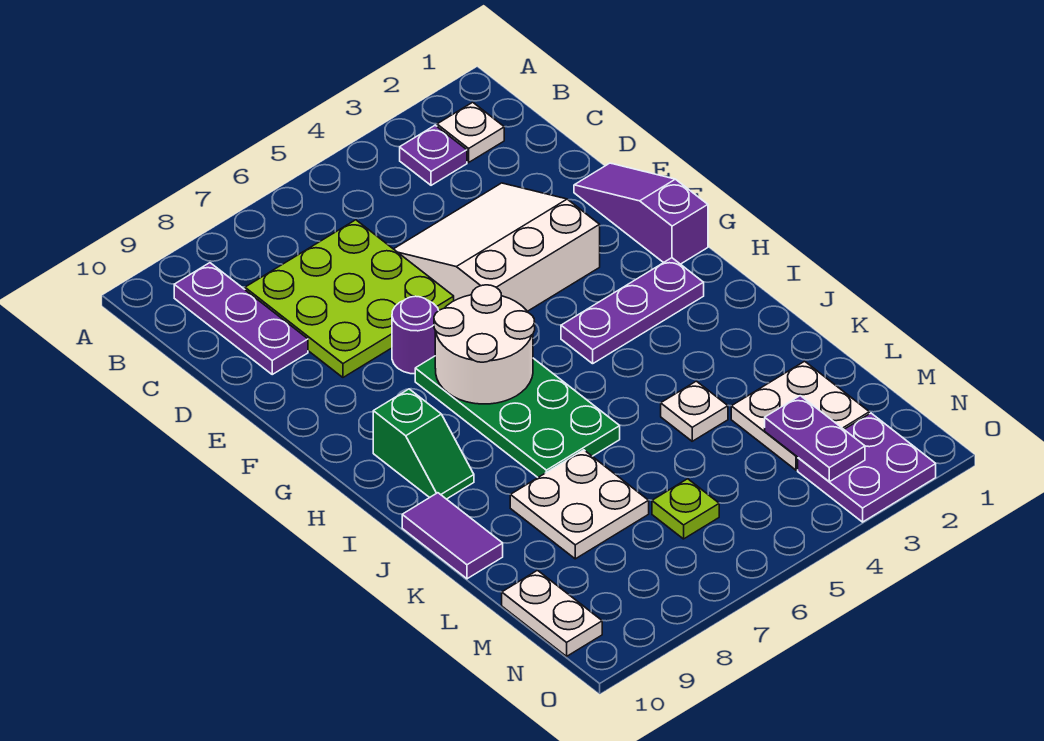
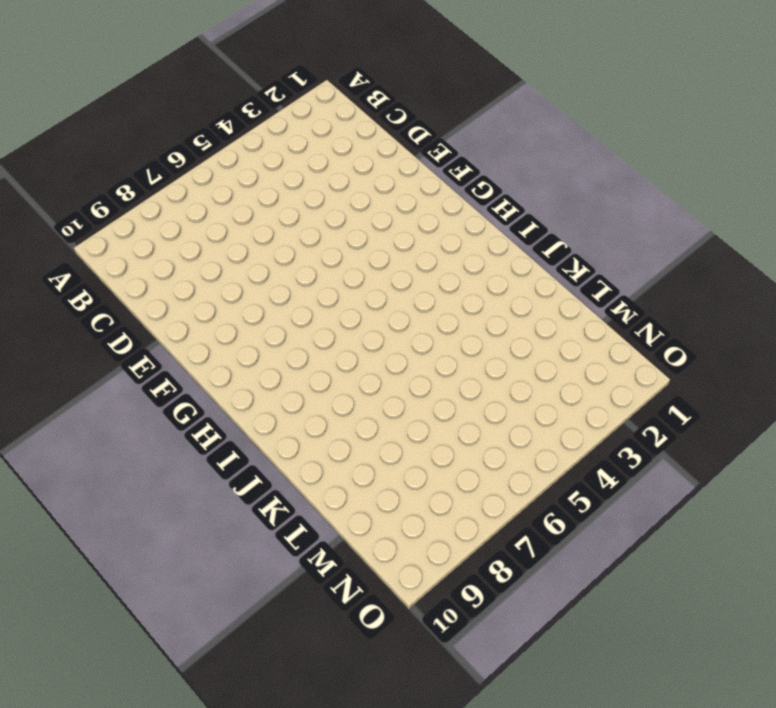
none -> white plate B2 level 1
none -> purple plate B3 level 1
none -> purple plate B9:D9 level 1

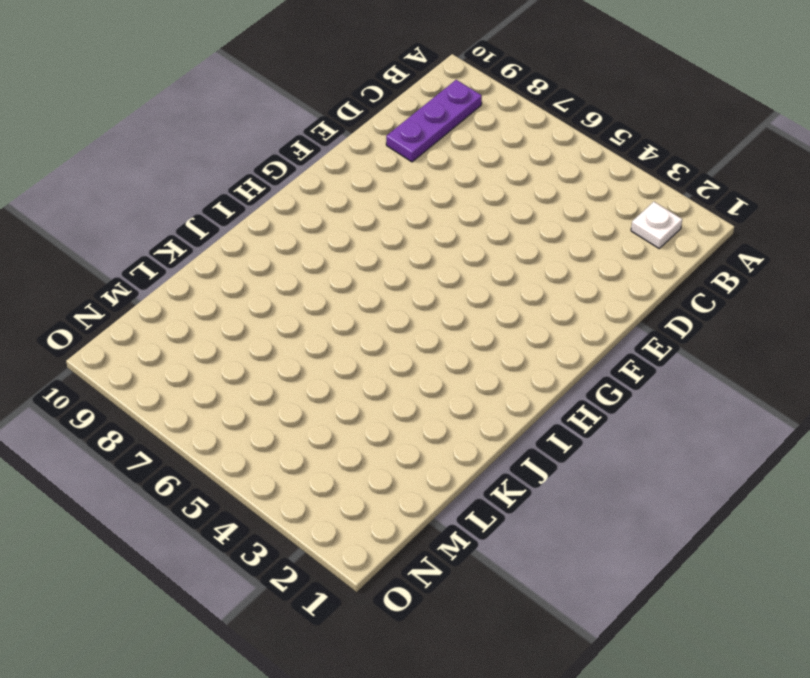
none -> purple plate B3 level 1
none -> lime plate C6:E8 level 1
none -> white slope D3:F5 level 1 top F

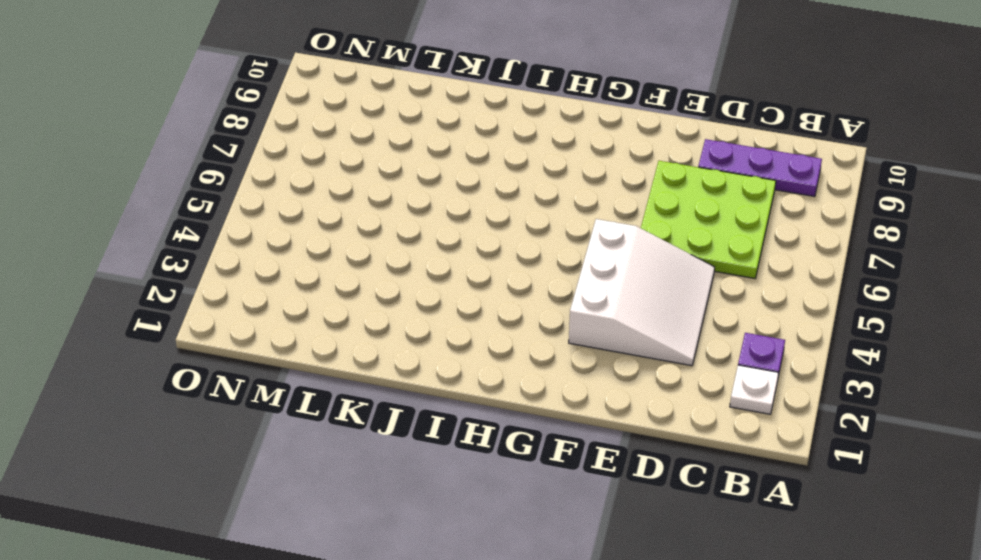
none -> purple slope E1:G1 level 1 top G
none -> purple round brick F7 level 1
none -> green plate G6:J7 level 1

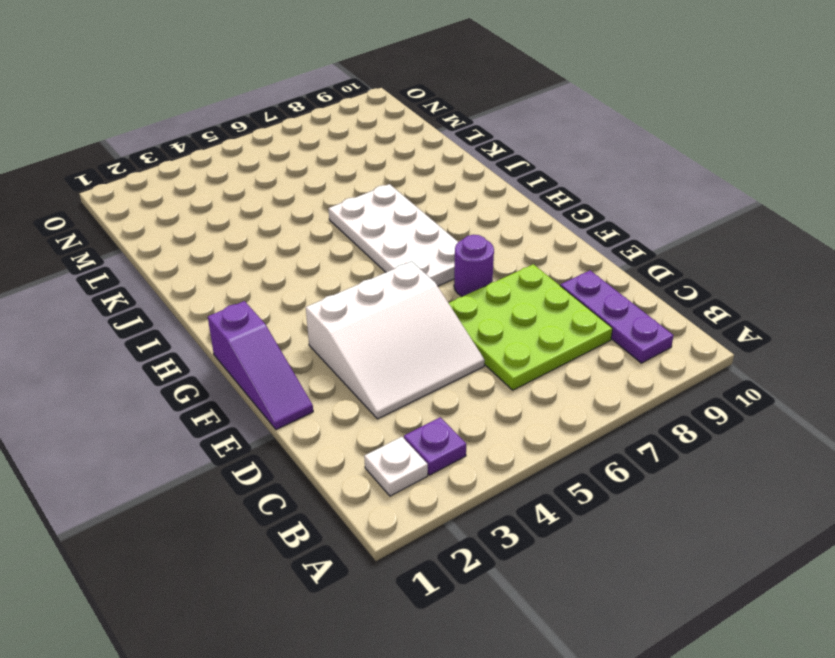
white plate G6:J7 level 1 -> green plate G6:J7 level 1
none -> purple plate H2:H4 level 1
none -> green slope H9:I9 level 1 top H
none -> purple tile J10:K10 level 1

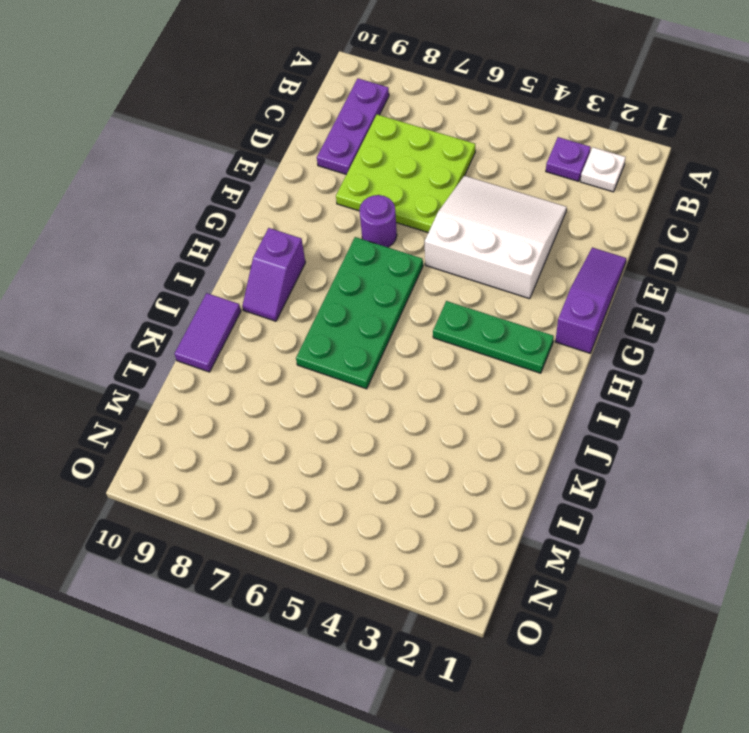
green plate H2:H4 level 1 -> purple plate H2:H4 level 1
purple slope H9:I9 level 1 top H -> green slope H9:I9 level 1 top H
none -> white plate K4 level 1
none -> white plate K7:L8 level 1
none -> white plate L2:M3 level 1

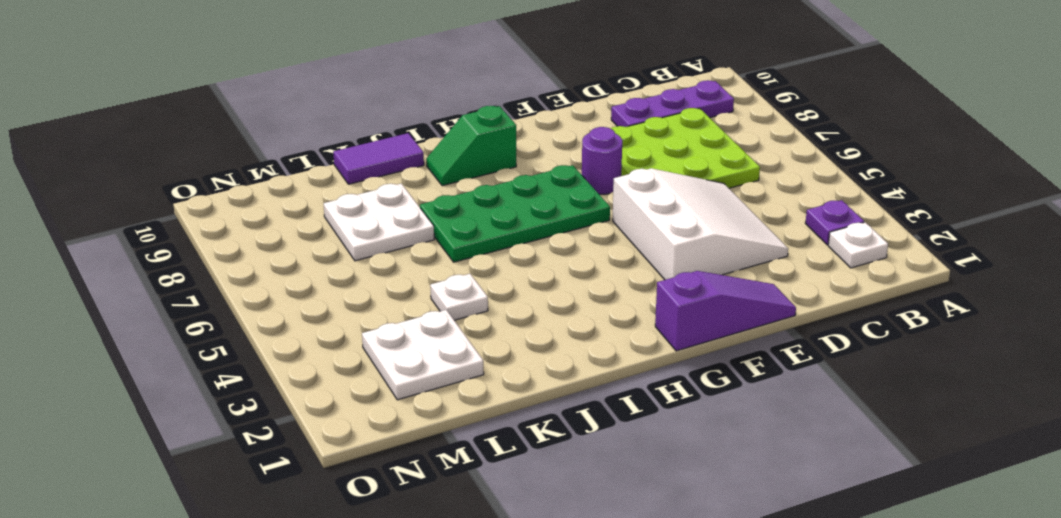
none -> purple plate H2:H4 level 1
none -> lime plate M6 level 1
none -> white plate M10:N10 level 1

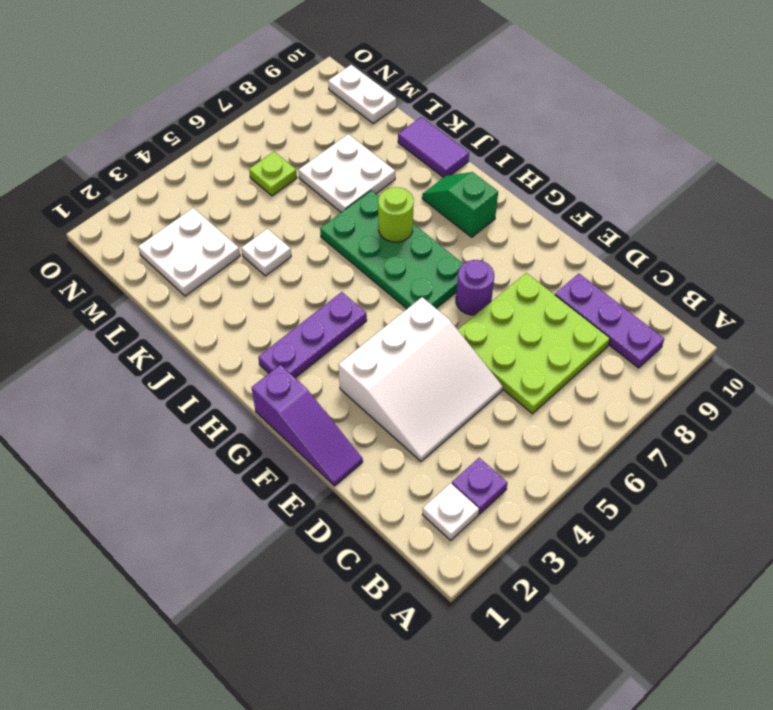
lime round brick I7 level 2 -> none
none -> purple plate N2:O3 level 1
none -> white round brick G6:H7 level 2
none -> purple plate M3:N3 level 2

